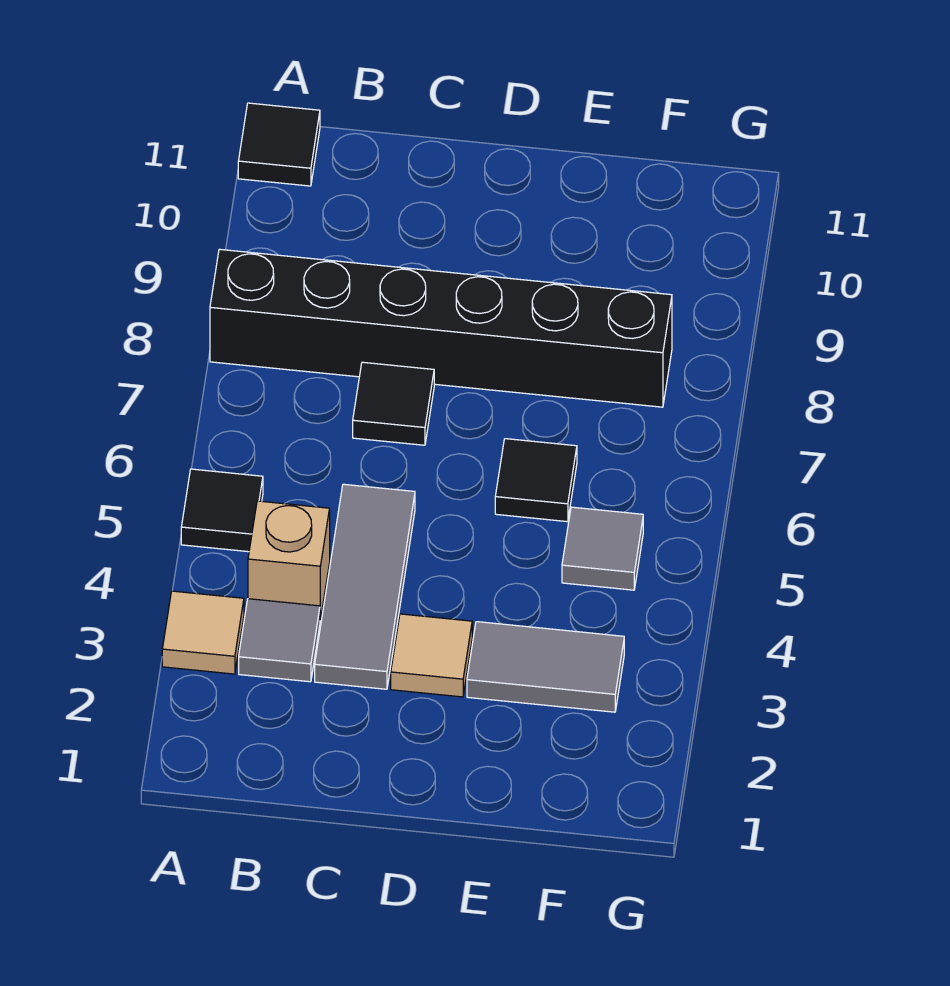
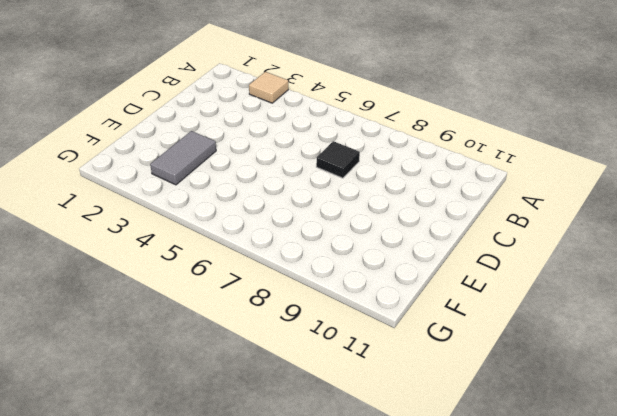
none -> black tile A5 level 1
none -> black brick A8:F8 level 1
none -> black tile A11 level 1

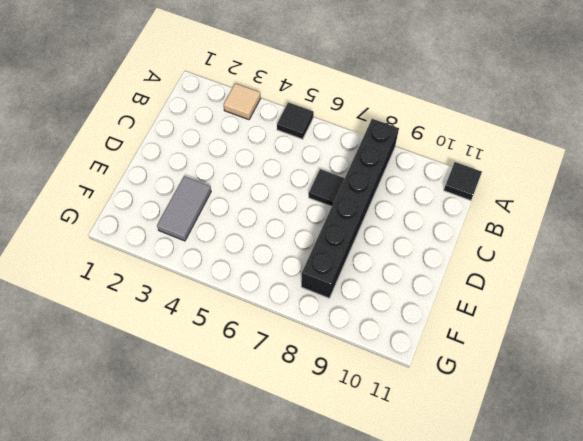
none -> grey tile B3 level 1
none -> tan brick B4 level 1
none -> grey tile C3:C5 level 1

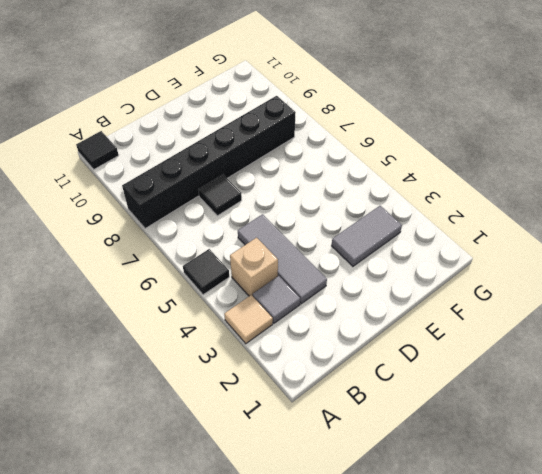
none -> tan tile D3 level 1
none -> black tile E6 level 1
none -> grey tile F5 level 1

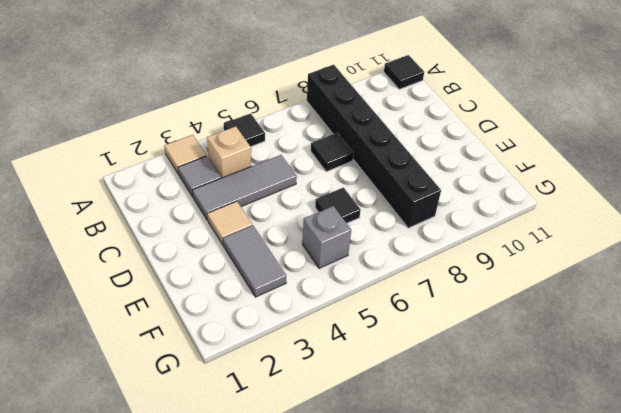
grey brick F5 level 1 -> grey tile F5 level 1

